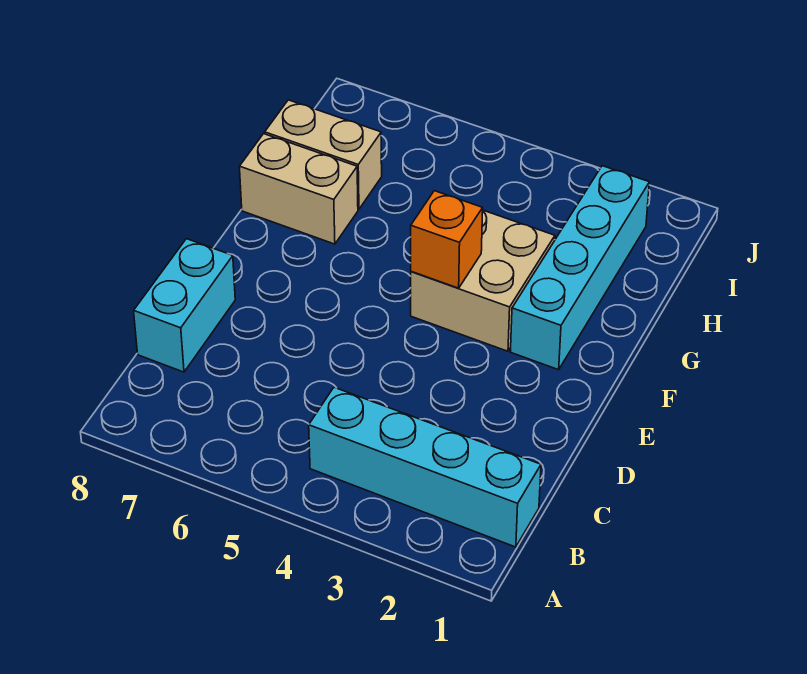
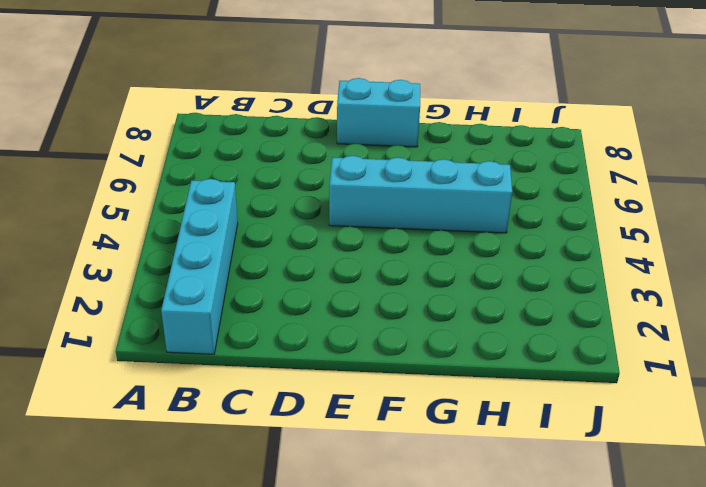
cyan brick E5:H5 level 1 -> cyan brick F2:I2 level 1
cyan brick E8:F8 level 1 -> cyan brick C8:D8 level 1
none -> tan brick F3:G4 level 1
none -> tan brick G7:G8 level 1

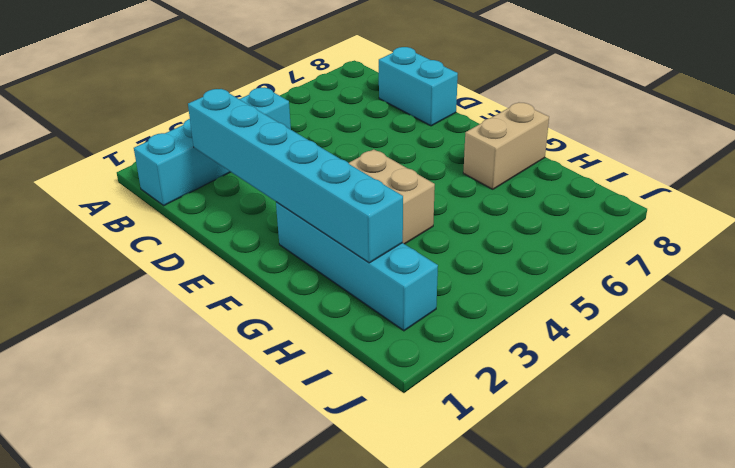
cyan brick C2:H2 level 2 -> none
none -> tan brick H7:H8 level 1
none -> orange brick F4 level 2

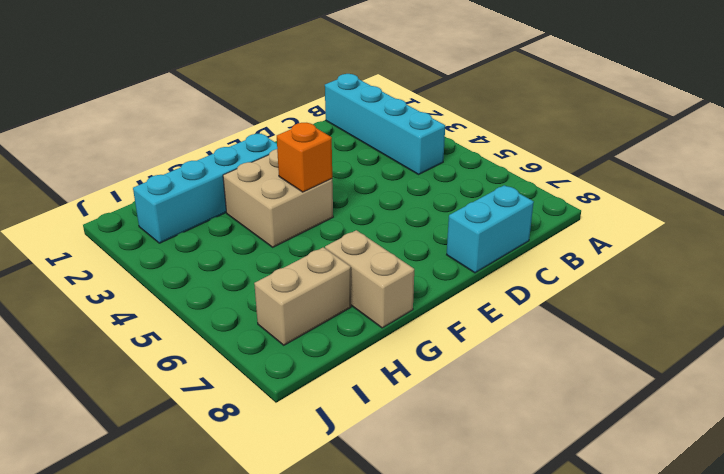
tan brick H7:I7 level 1 -> tan brick H7:H8 level 1

